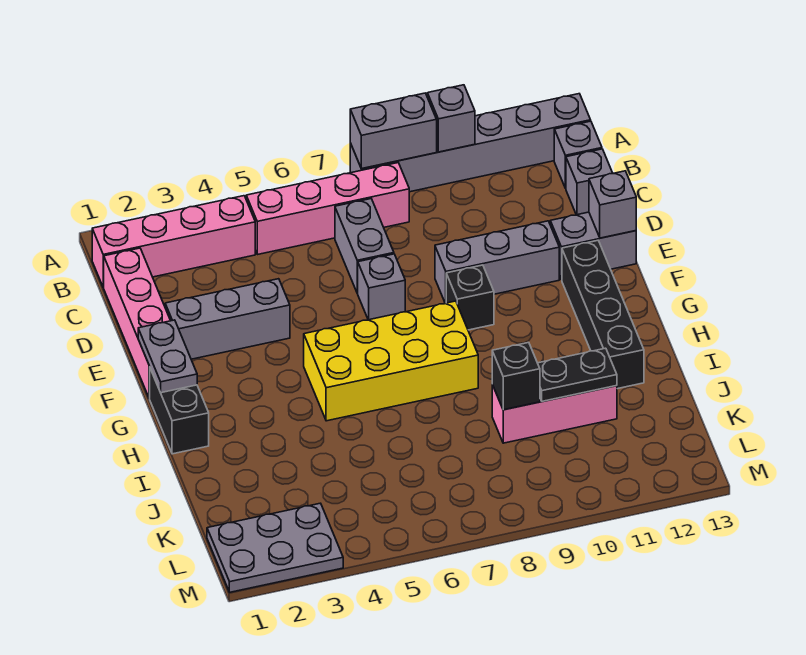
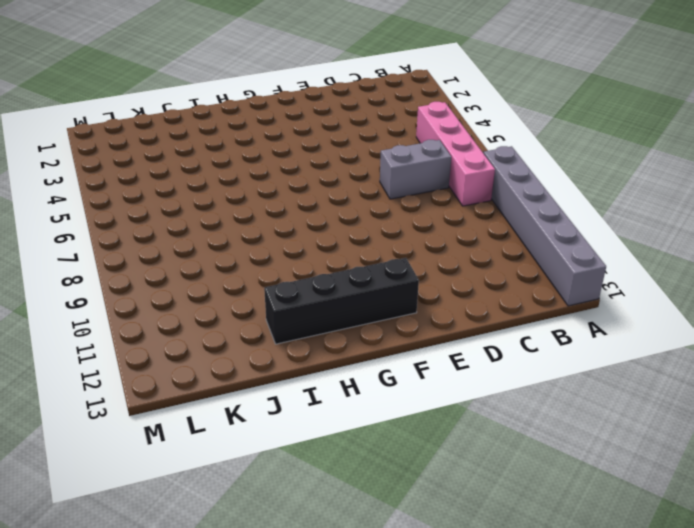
none -> pink brick B1:B4 level 1
none -> grey brick B13 level 1
none -> pink brick C1:F1 level 1

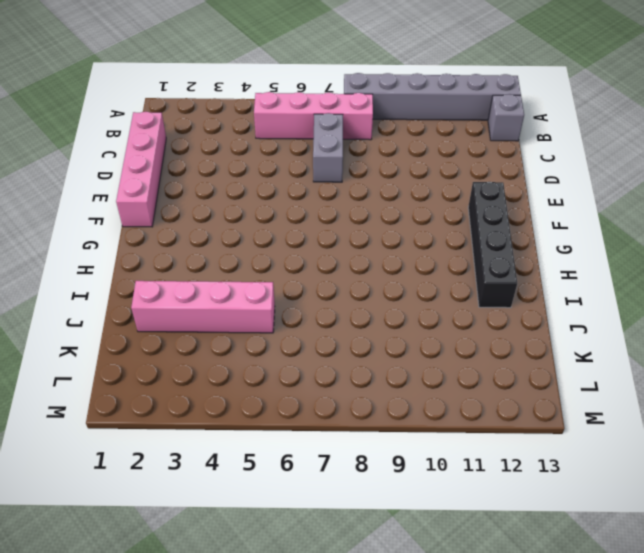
pink brick J2:J5 level 1 -> pink brick B1:B4 level 1
none -> grey brick C13 level 1
none -> grey brick E2:E4 level 1
none -> grey brick E7 level 1

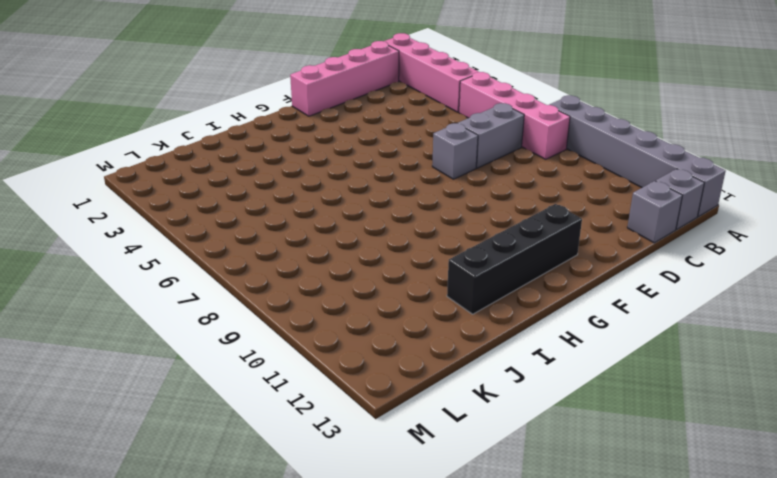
none -> grey brick E2:E4 level 1
none -> grey brick E9:E11 level 1
none -> grey brick E12:E13 level 1

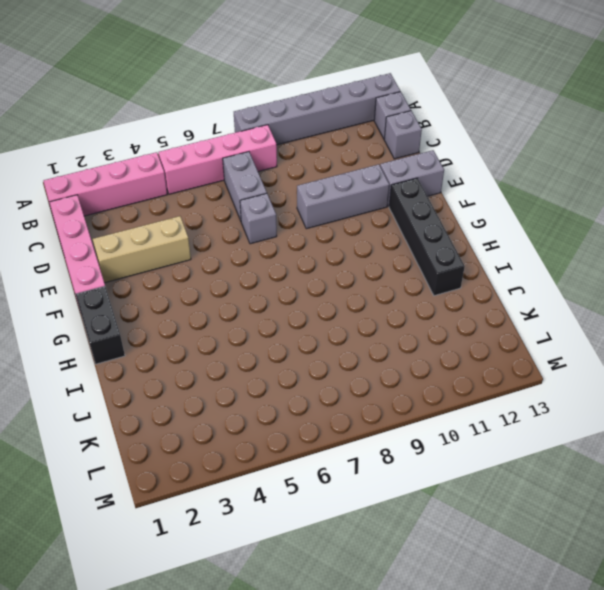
tan brick E2:E4 level 1 -> grey brick E2:E4 level 1
none -> black brick F9 level 1
none -> yellow brick G5:H8 level 1
none -> pink brick J9:J11 level 1

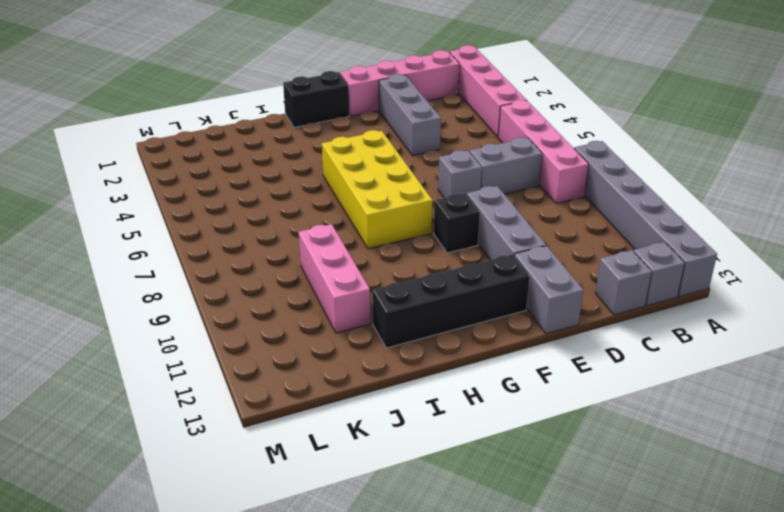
none -> grey plate L1:M3 level 1
none -> grey brick A8:A9 level 2
none -> grey brick A10 level 2

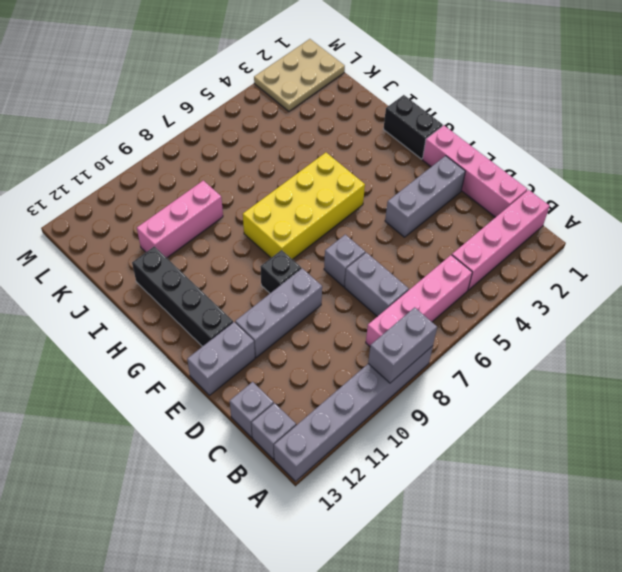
tan plate L1:M3 level 1 -> grey plate L1:M3 level 1
none -> grey brick A10 level 2
none -> grey brick E13 level 2
none -> grey plate F1:G1 level 2

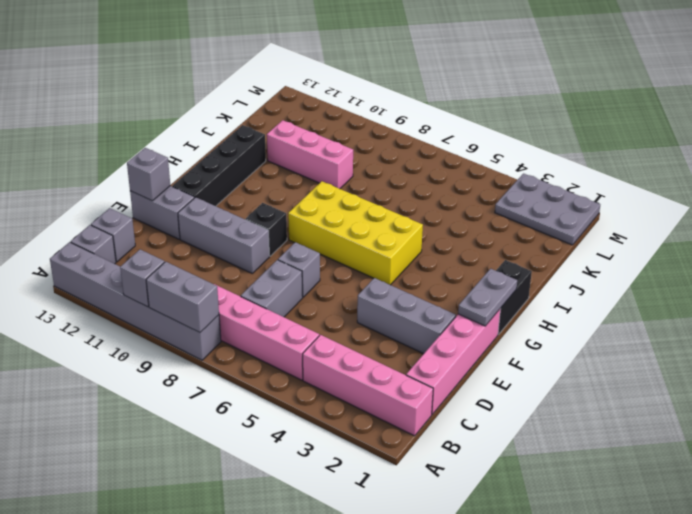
none -> black brick J9 level 2
none -> black plate J10:J11 level 2

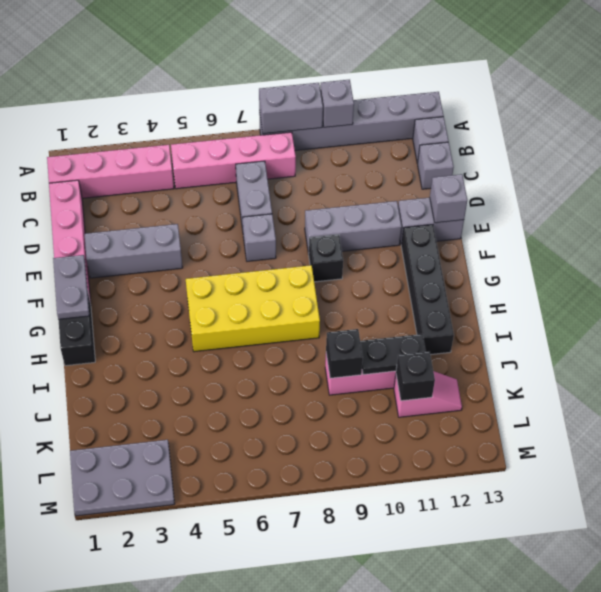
pink slope K11:K12 level 1 top 11 -> none
black brick K11 level 2 -> none

